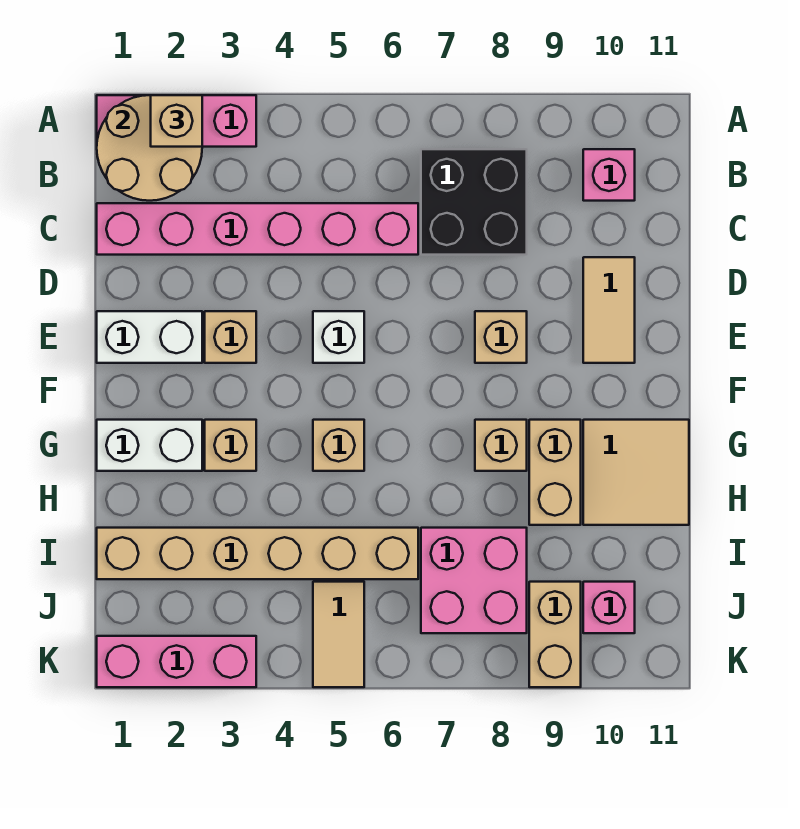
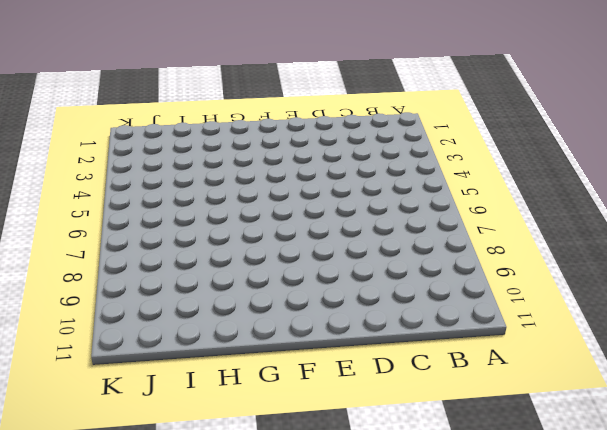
none -> pink brick A1:A3 level 1
none -> black brick B7:C8 level 1
none -> pink brick B10 level 1

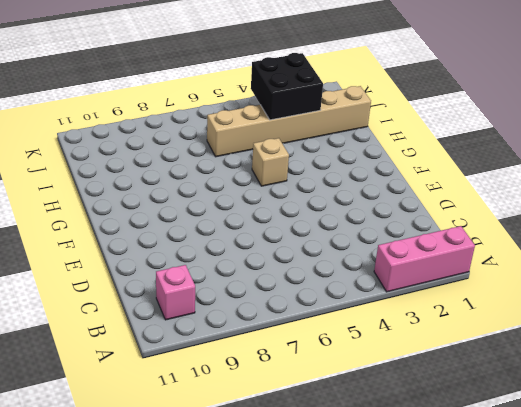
black brick I3:J4 level 2 -> black brick B7:C8 level 1
none -> pink brick C1:C6 level 1
none -> tan tile D10:E10 level 1
none -> white brick E1:E2 level 1

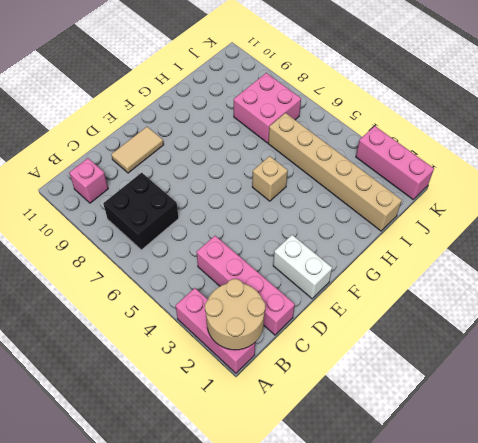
pink brick C1:C4 level 1 -> pink brick C1:C6 level 1
none -> tan brick E3 level 1
none -> white brick E5 level 1
none -> tan brick E8 level 1

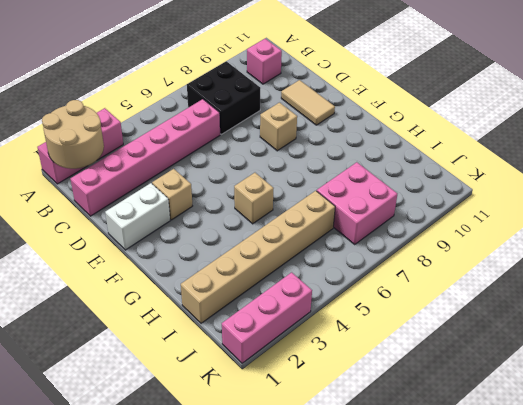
none -> white brick E5 level 1
none -> white brick G1:G2 level 1
none -> tan brick G3 level 1

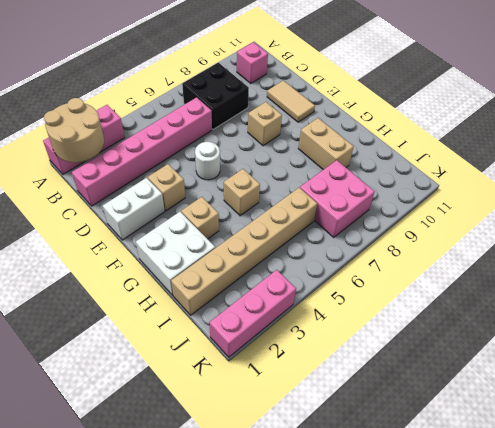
white round brick E5 level 1 -> white brick E5 level 1
white brick G1:H2 level 1 -> white brick G1:G2 level 1
none -> tan brick G8 level 1
none -> tan tile G10:H11 level 1
none -> tan tile J5:K5 level 1

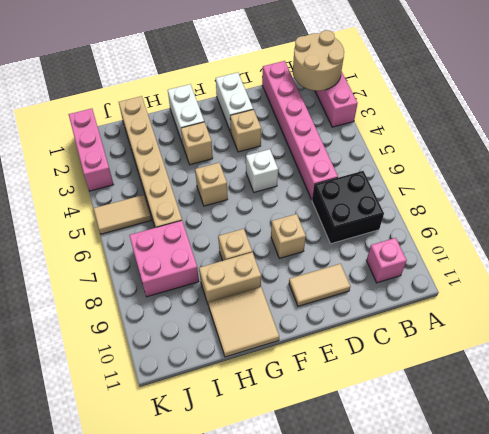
none -> tan brick J9:K9 level 1
none -> pink brick J10 level 1
none -> tan brick A2 level 3

